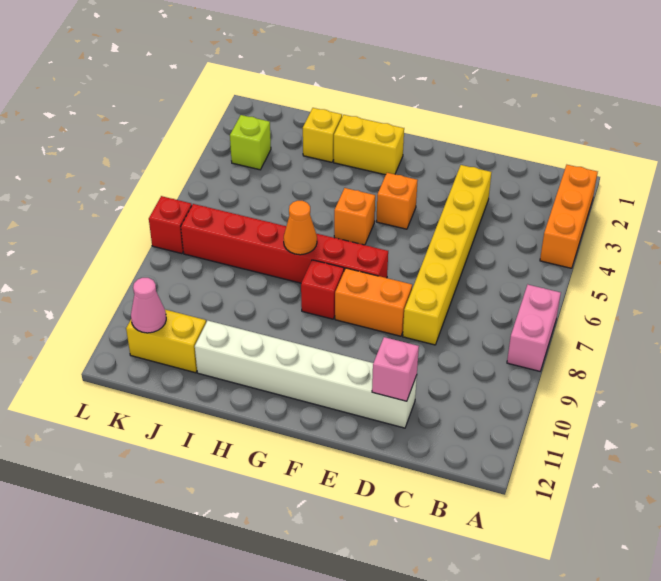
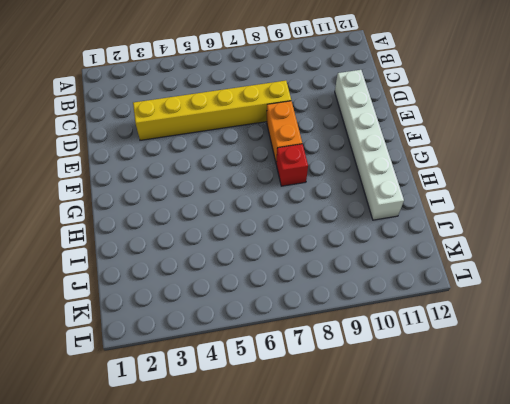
none -> orange brick A2:A4 level 1
none -> pink brick A7:A8 level 1
none -> orange brick F4 level 1

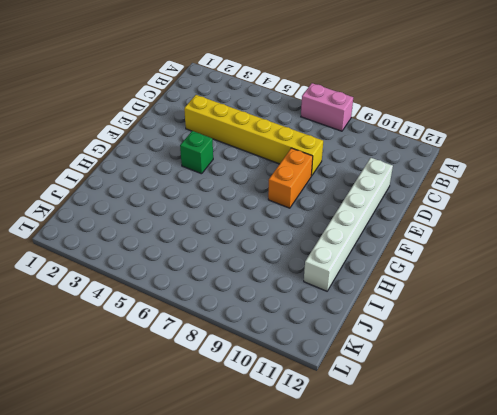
green brick F4 level 1 -> orange brick F4 level 1
none -> orange brick A2:A4 level 1
none -> red brick F7:K7 level 1
none -> yellow brick G2:H2 level 1

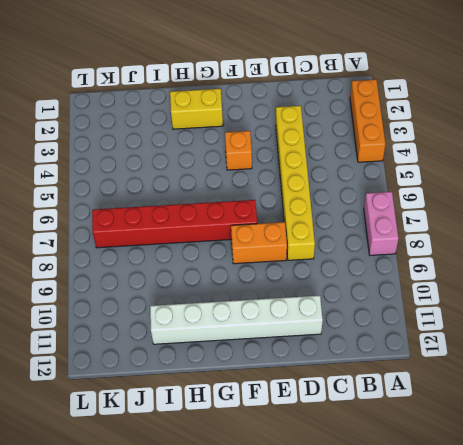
none -> orange brick G5 level 1
none -> red brick G8 level 1
none -> yellow brick I2 level 1

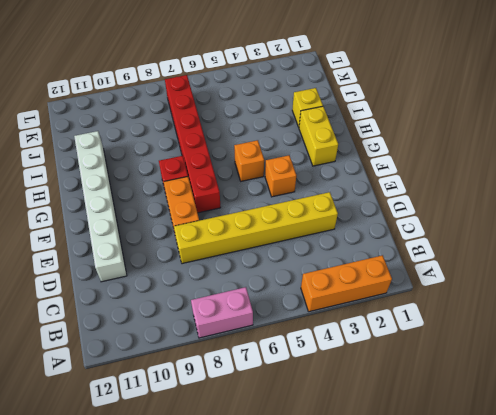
none -> yellow brick J11:K11 level 1
none -> lime brick K3 level 1
none -> red brick L7 level 1

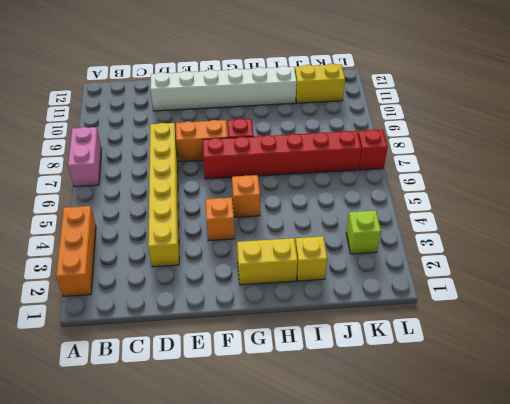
none -> pink brick D11 level 2
none -> orange cone H7 level 2
none -> pink cone K11 level 2

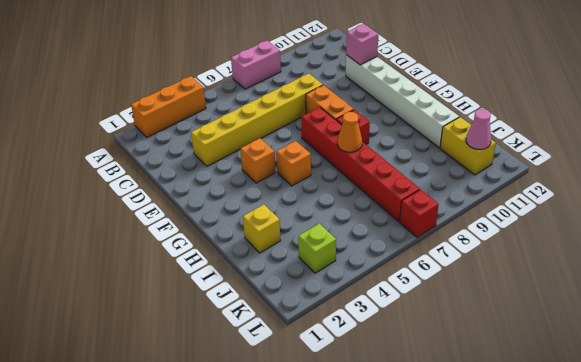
none -> yellow brick G2:H2 level 1

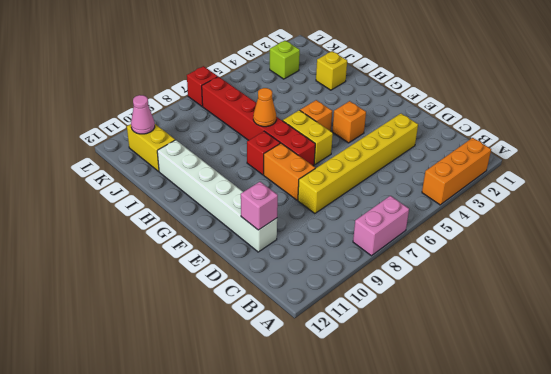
yellow brick F6:G6 level 1 -> yellow brick G2:H2 level 1

